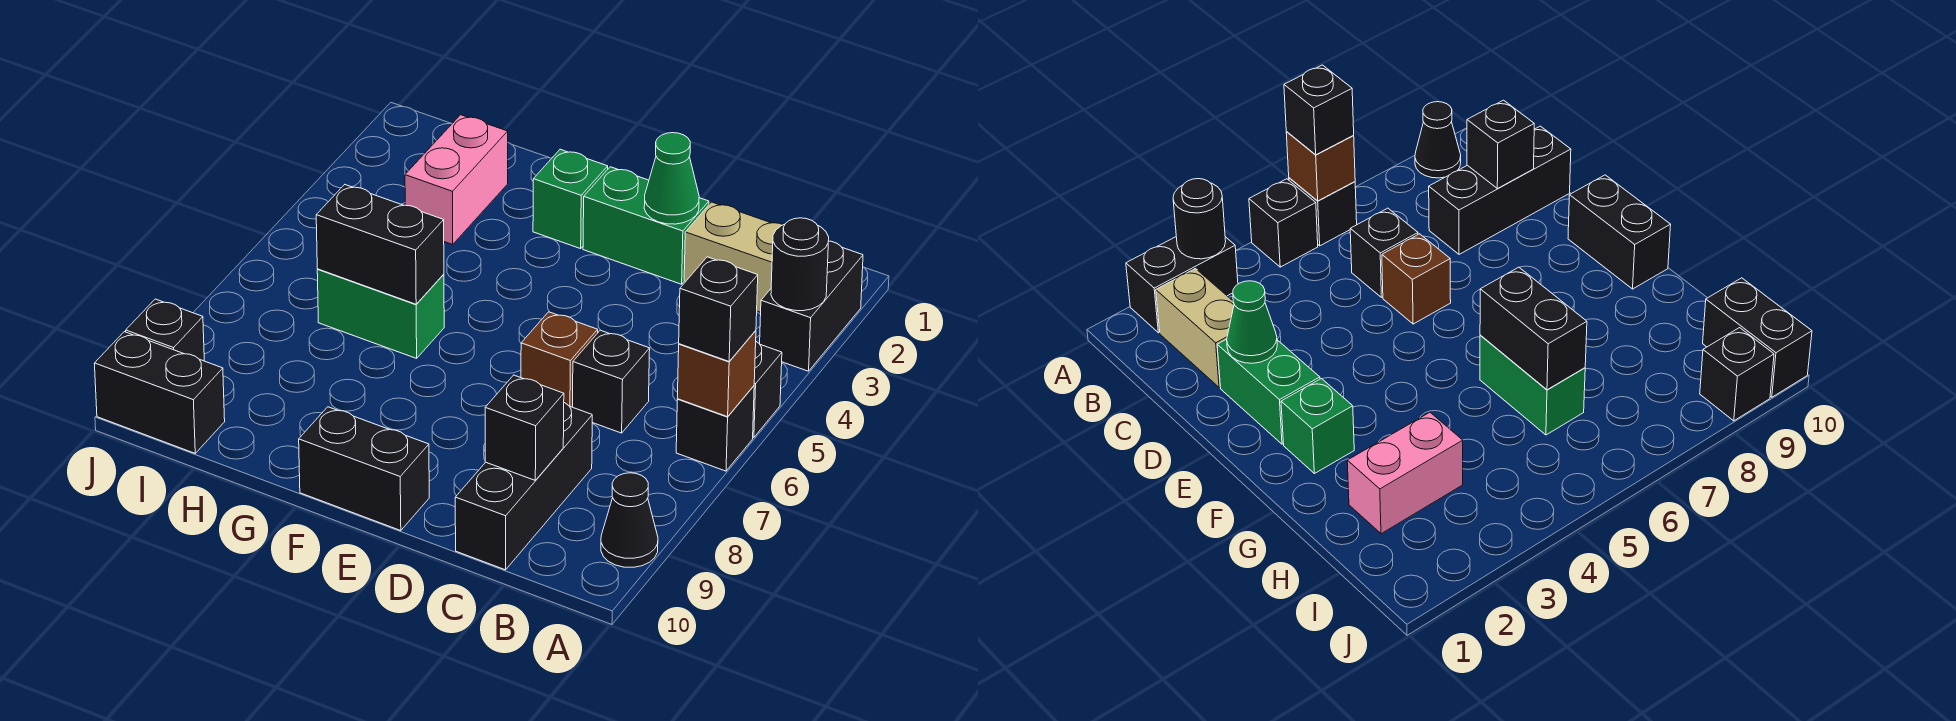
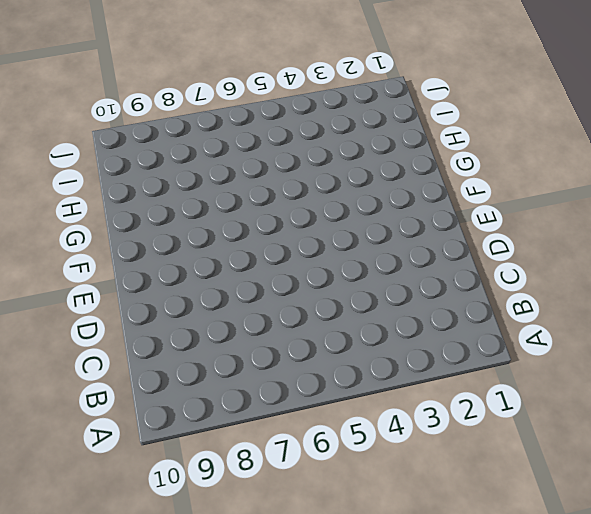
none -> black brick A2:A3 level 1
none -> black brick A5 level 1
none -> black brick A6 level 1

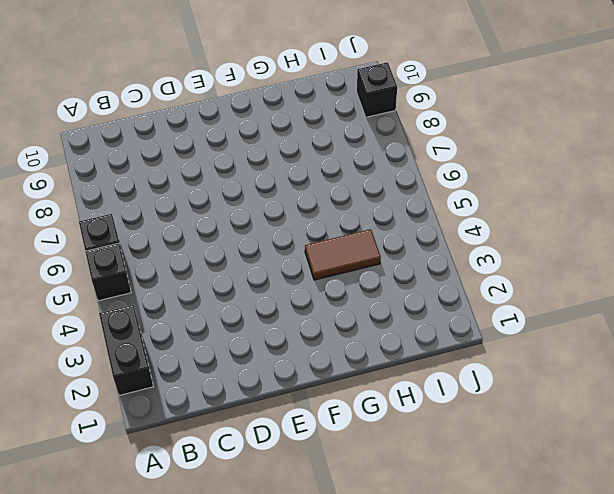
brown tile G4:H4 level 1 -> none
none -> black cone A9 level 1
none -> tan brick B2:C2 level 1
none -> black brick C6 level 1

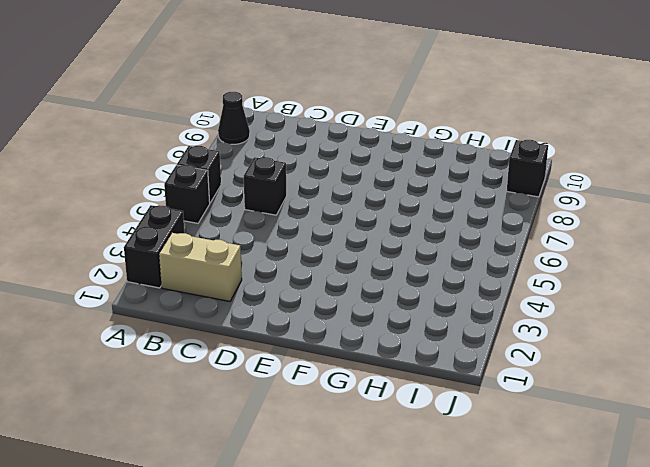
none -> black brick C8:C10 level 1
none -> green brick D2:E2 level 1
none -> brown brick D6 level 1

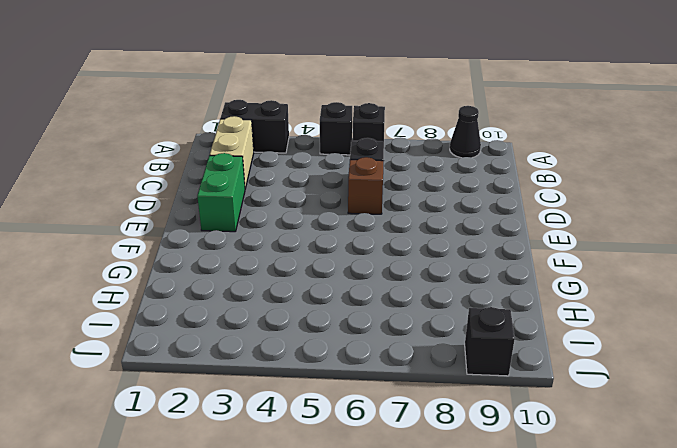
none -> black brick C8:C10 level 1
none -> black brick E10:F10 level 1
none -> green brick F2 level 1

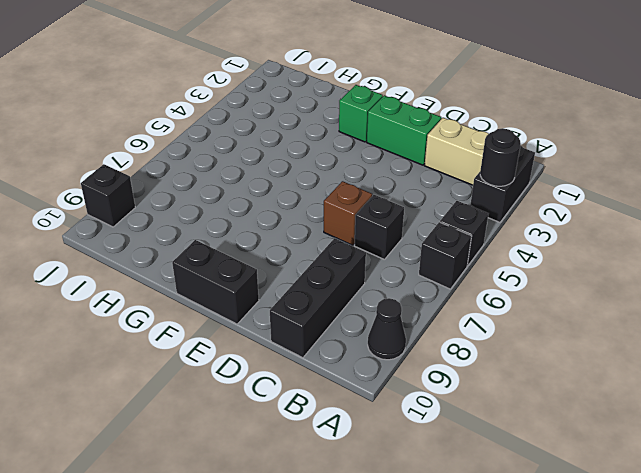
none -> green brick G6:H6 level 1
none -> pink brick H2:H3 level 1
none -> black brick I10:J10 level 1

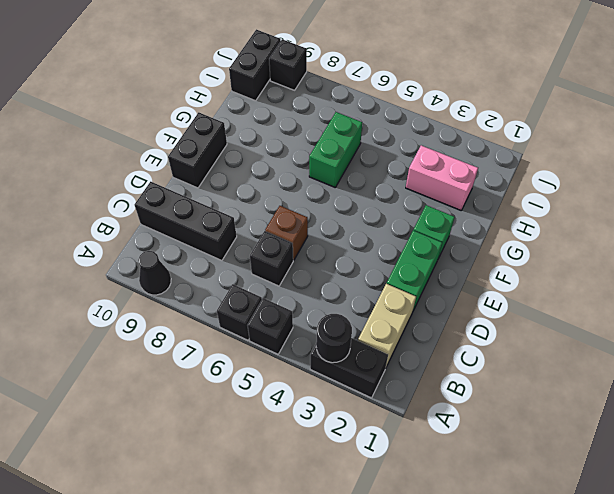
none -> brown brick A6 level 2
none -> black brick C9 level 2
none -> green cone D2 level 2

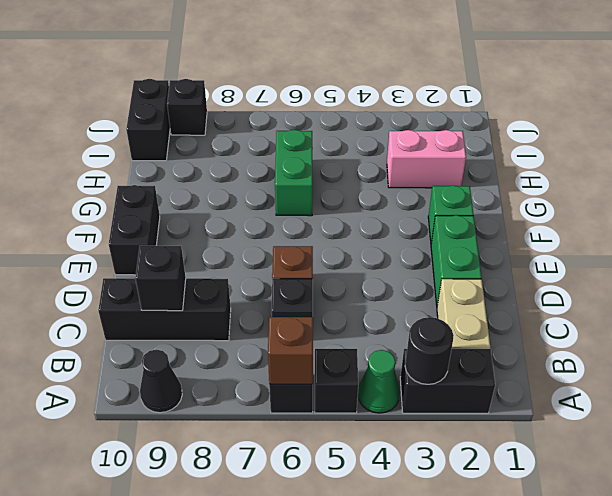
green cone A4 level 1 -> green cone D2 level 2
none -> black brick G6:H6 level 2
none -> black brick A6 level 3

